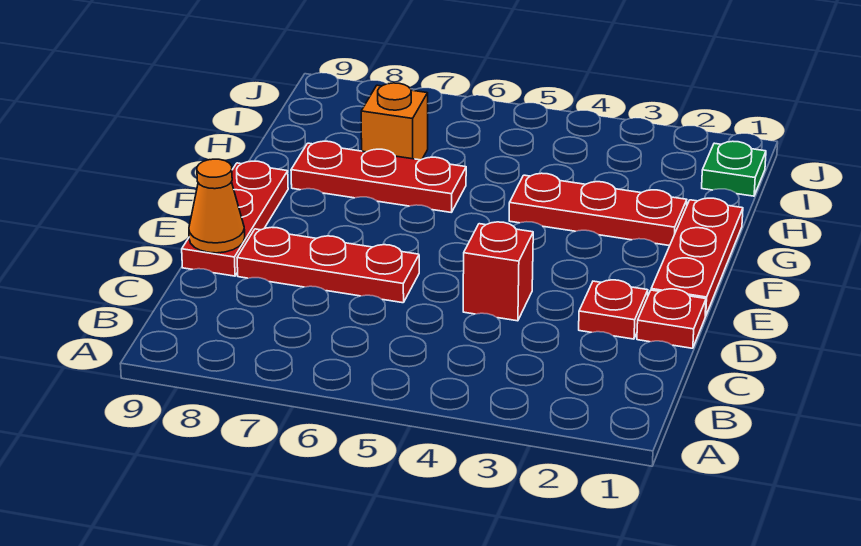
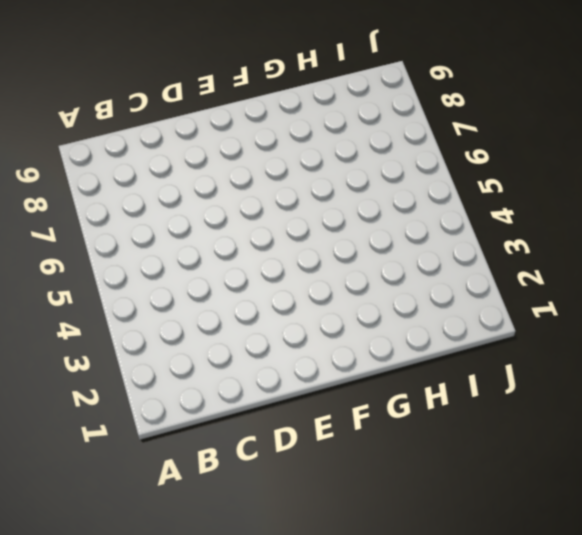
none -> red plate D1 level 1
none -> red plate D2 level 1

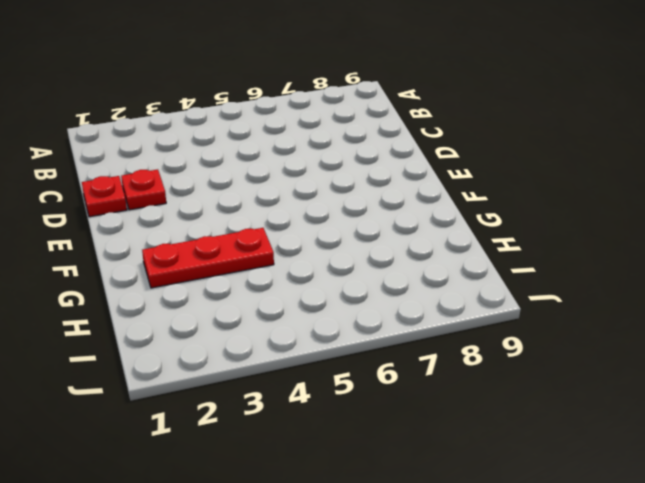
none -> red brick D4 level 1
none -> red plate D6:D8 level 1

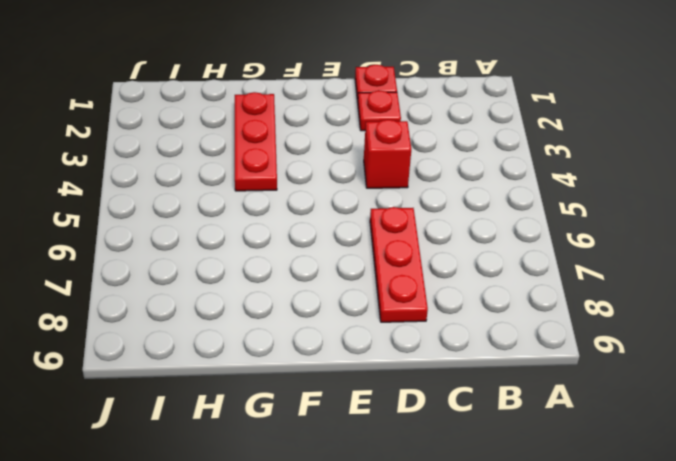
none -> red plate D9:F9 level 1
none -> red plate E1:G1 level 1

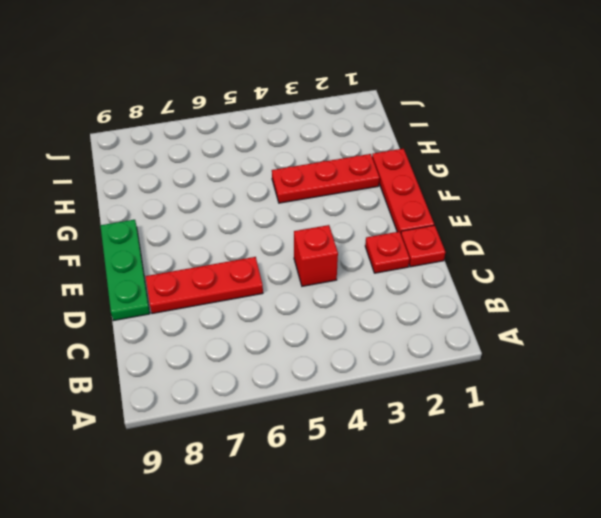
green plate D9:F9 level 1 -> red plate D9:F9 level 1
none -> red plate G6:G8 level 1
none -> orange brick H7 level 1

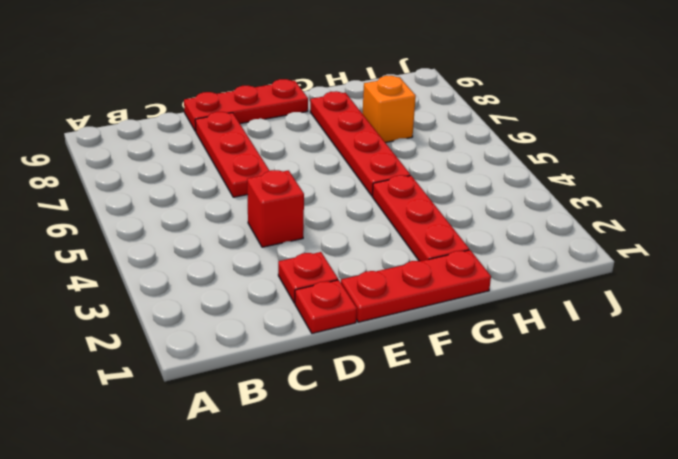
red plate G5:G8 level 1 -> red plate G6:G8 level 1
none -> green plate I1 level 1
none -> orange cone D9 level 2

